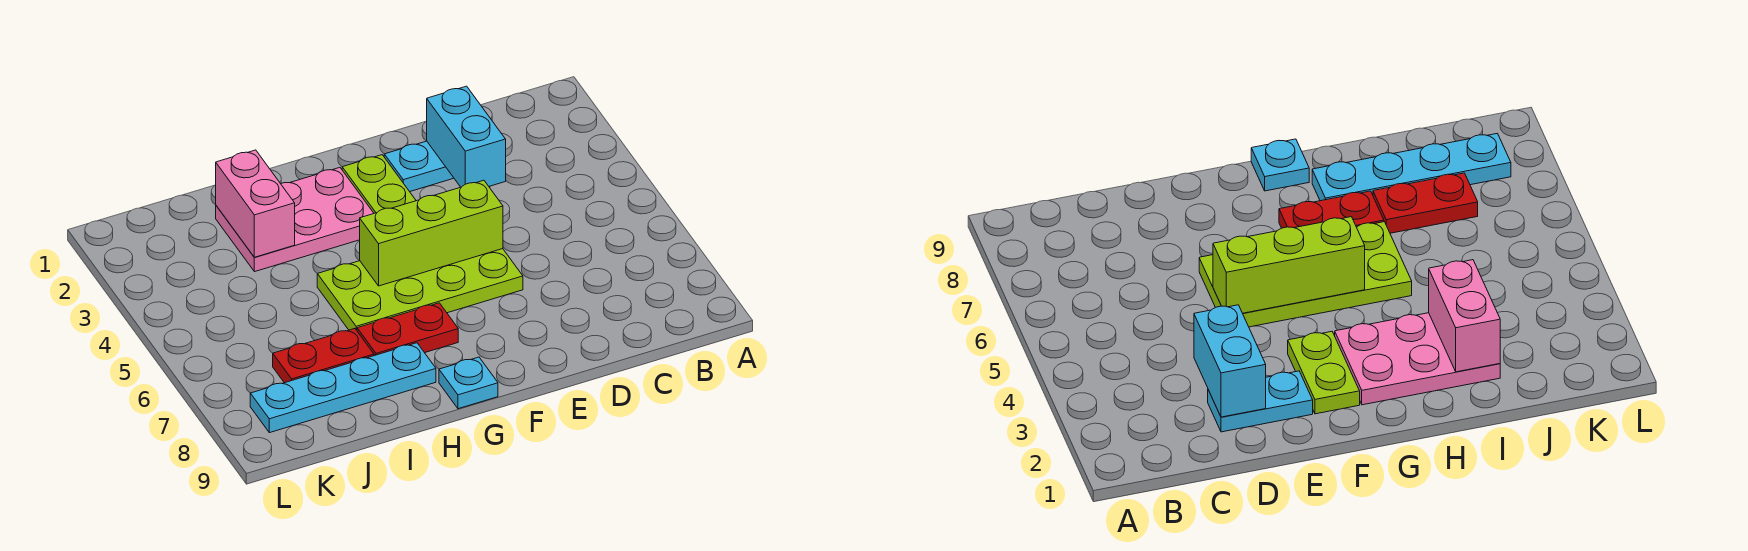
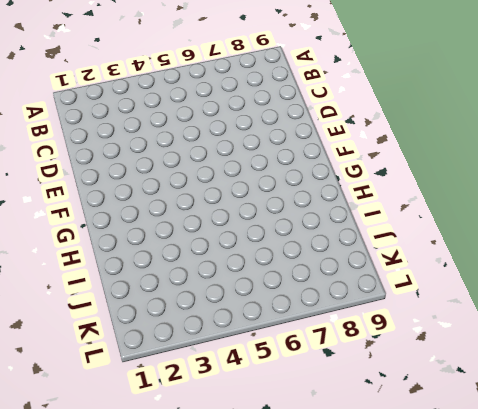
none -> cyan plate D2:E2 level 1
none -> lime plate E5:H6 level 1

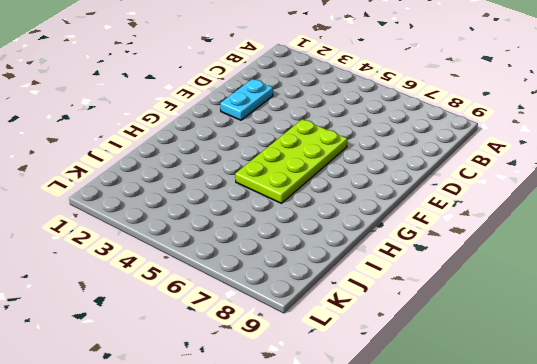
none -> lime plate F2:F3 level 1
none -> pink plate G2:I3 level 1

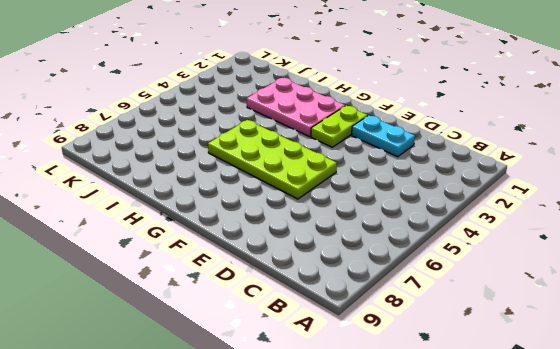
none -> red plate G7:H7 level 1
none -> cyan plate G9 level 1

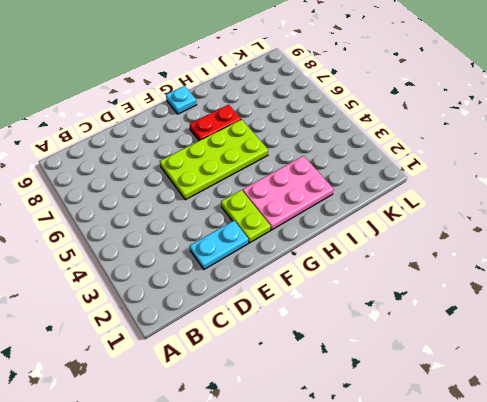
none -> cyan plate H8:K8 level 1
none -> red plate I7:J7 level 1

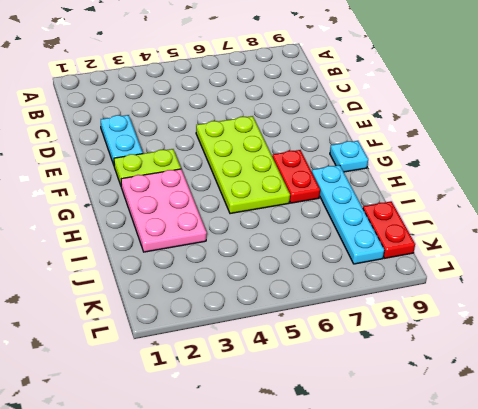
red plate J9:K9 level 1 -> red plate I7:J7 level 1
none -> cyan brick D2:D3 level 2
none -> lime brick E5:G5 level 2

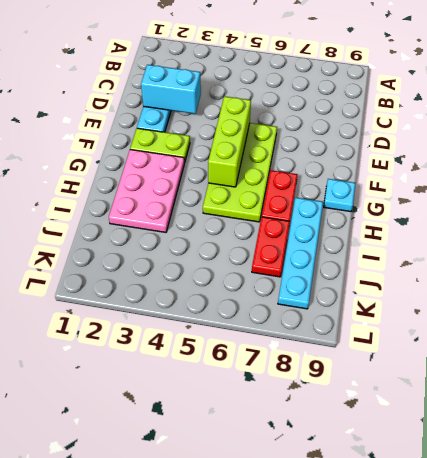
none -> pink brick I2:I3 level 2

